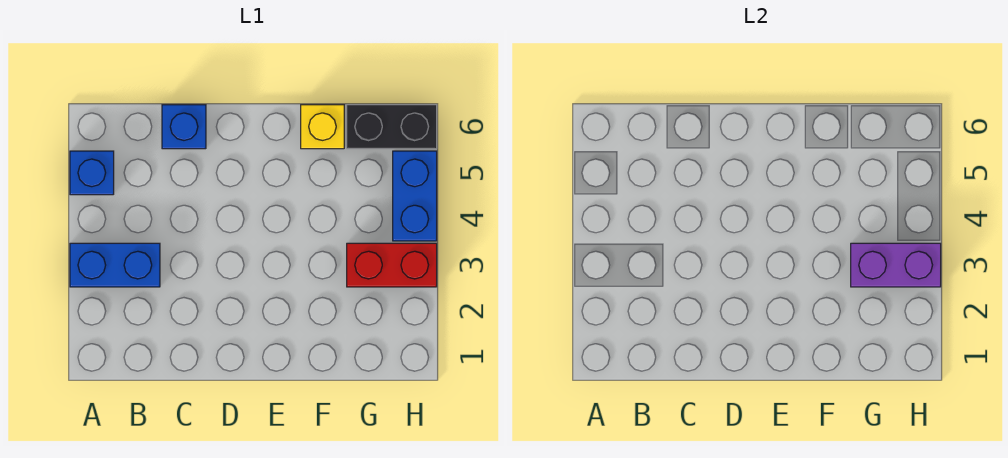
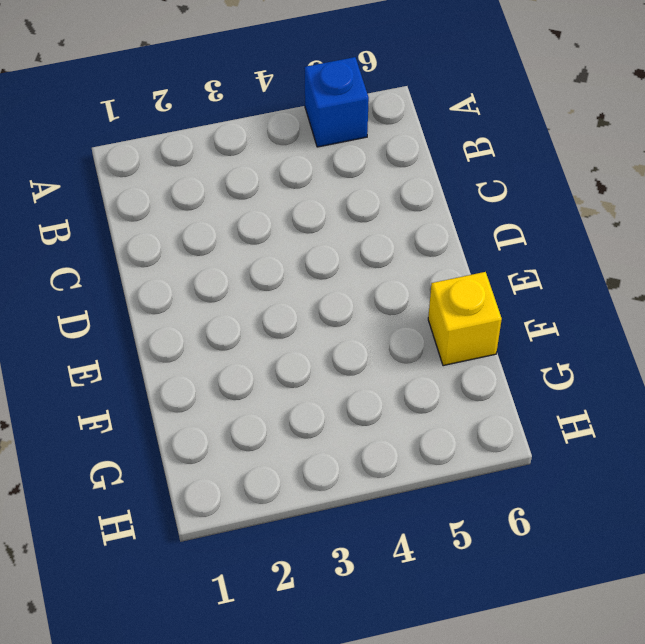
none -> blue brick A3:B3 level 1
none -> blue brick C6 level 1

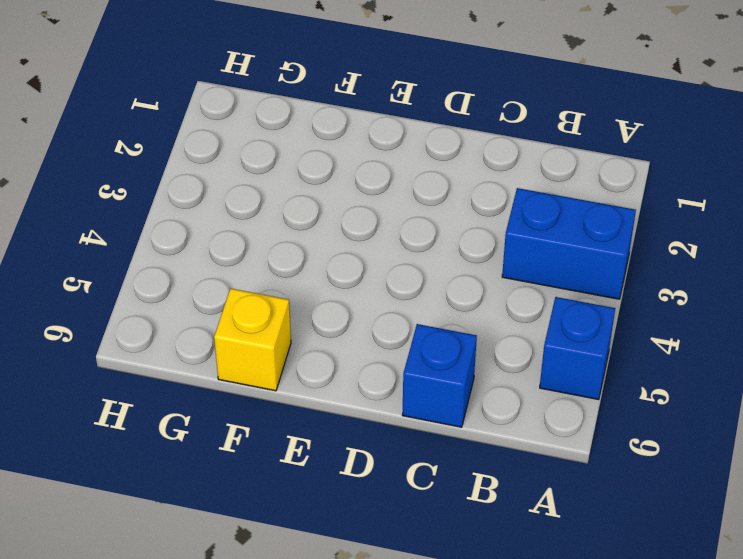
none -> red brick G3:H3 level 1
none -> black brick G6:H6 level 1

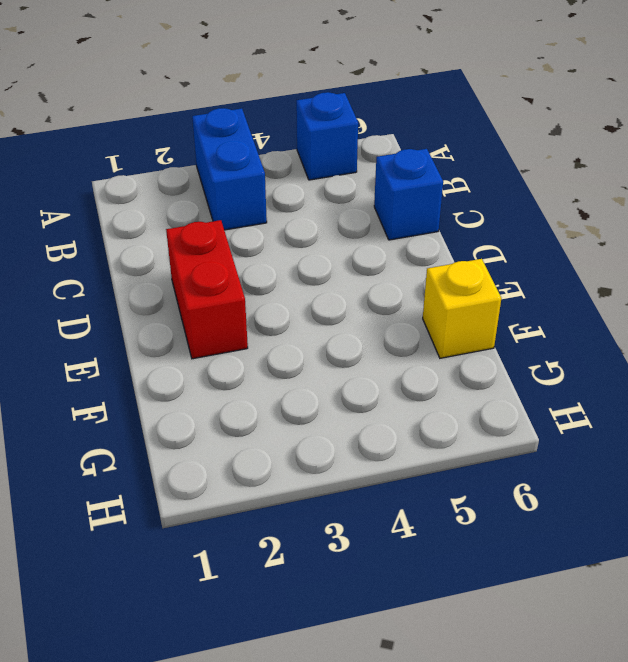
red brick D2:E2 level 1 -> red brick G3:H3 level 1
none -> black brick G6:H6 level 1
none -> blue brick H4:H5 level 1

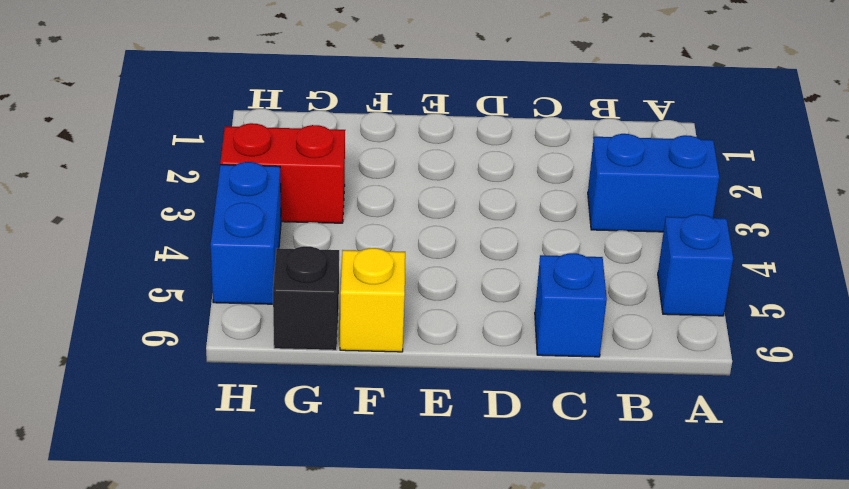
black brick G6 level 1 -> black brick G6:H6 level 1
none -> purple brick G3:H3 level 2

